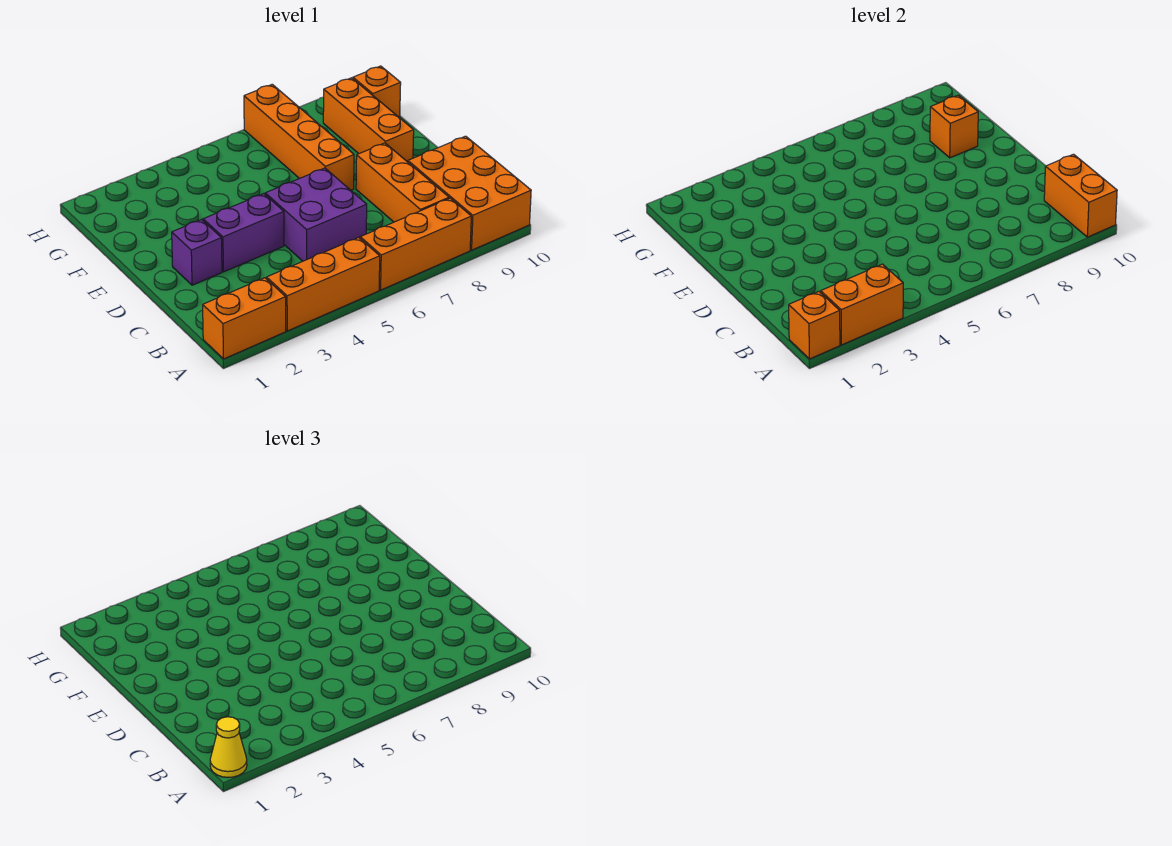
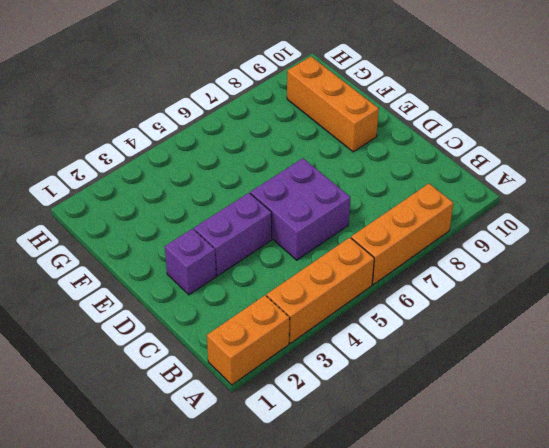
none -> orange brick A9:C10 level 1
none -> orange brick B8:D8 level 1
none -> orange brick E7:H7 level 1

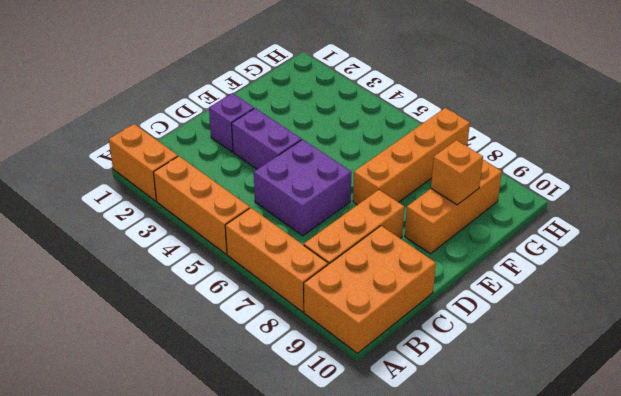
none -> orange brick G10 level 1
none -> orange brick A1 level 2
none -> orange brick A2:A3 level 2

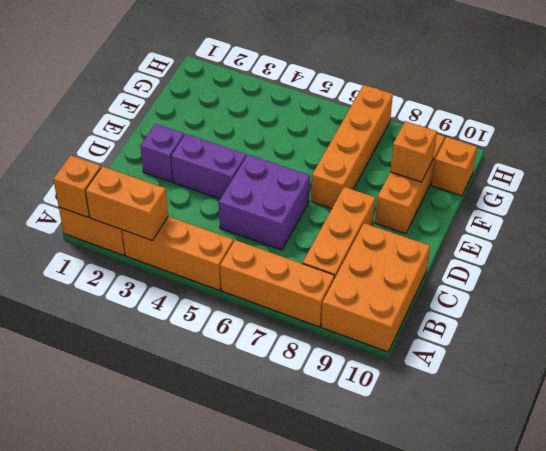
none -> orange brick A10:B10 level 2
none -> yellow cone A1 level 3

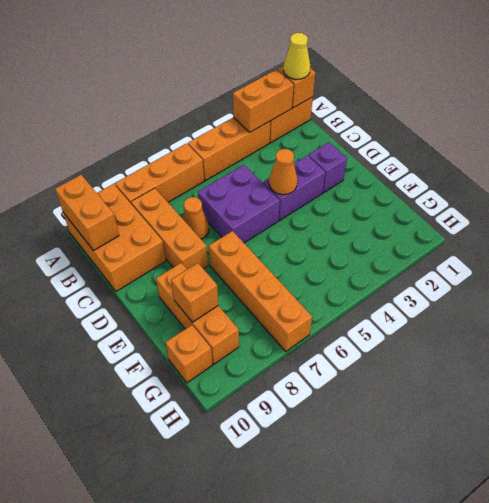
orange cone C7 level 1 -> none
orange cone D4 level 2 -> none

